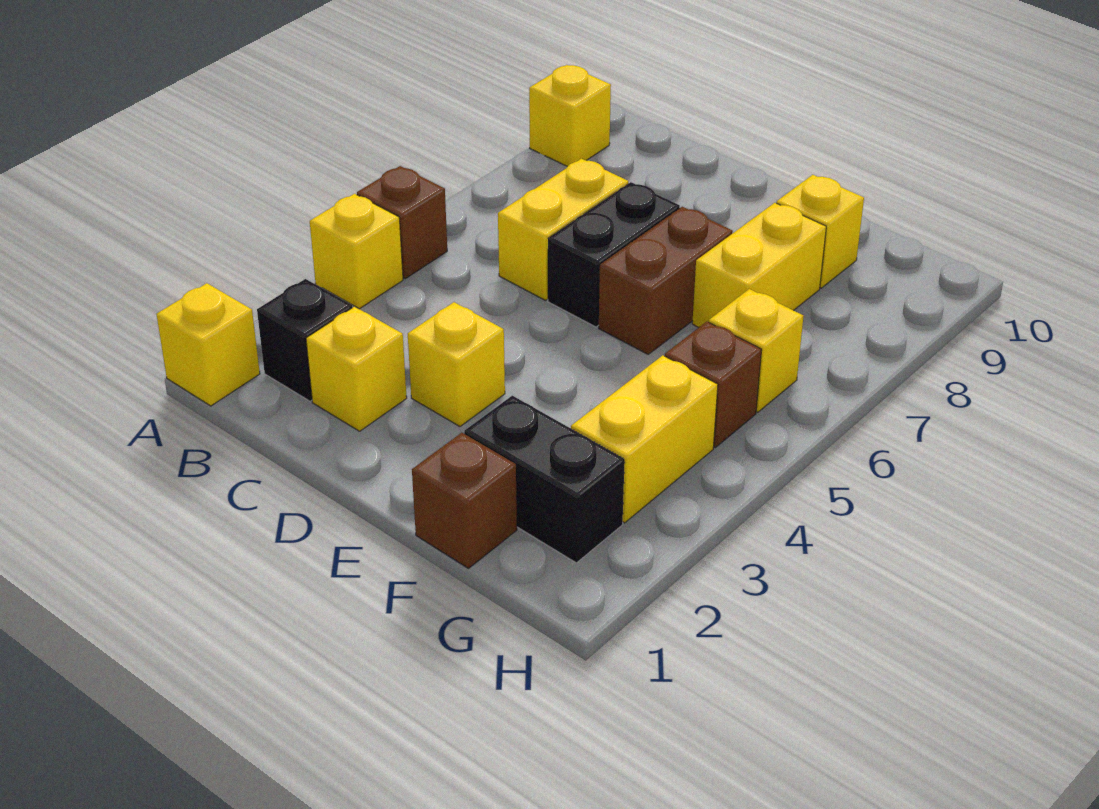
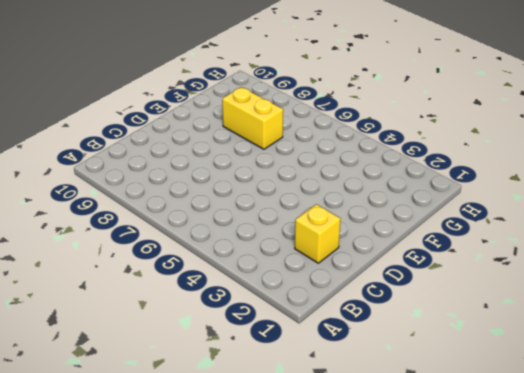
none -> yellow brick A1 level 1
none -> yellow brick A4 level 1
none -> brown brick A5 level 1

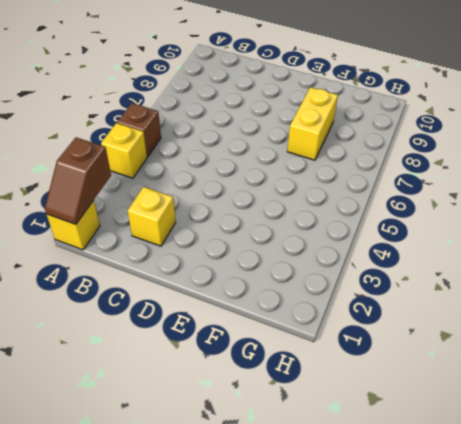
brown slope A1:A2 level 2 top 2 -> none
none -> yellow brick A9 level 1
none -> black brick B2 level 1
none -> yellow brick C6:C7 level 1

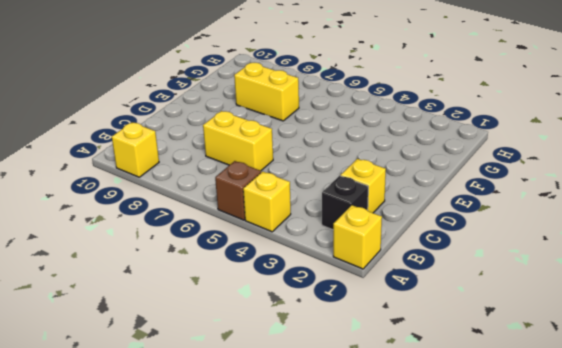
none -> yellow brick D3 level 1
none -> black brick D6:D7 level 1
none -> brown brick E6:E7 level 1

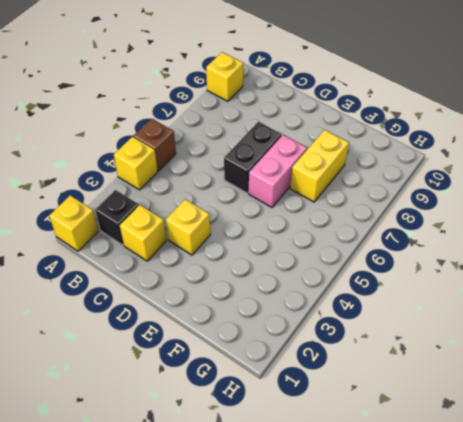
pink brick E6:E7 level 1 -> brown brick E6:E7 level 1
none -> yellow brick C6:C7 level 1
none -> brown brick F1 level 1
none -> black brick F2:G2 level 1

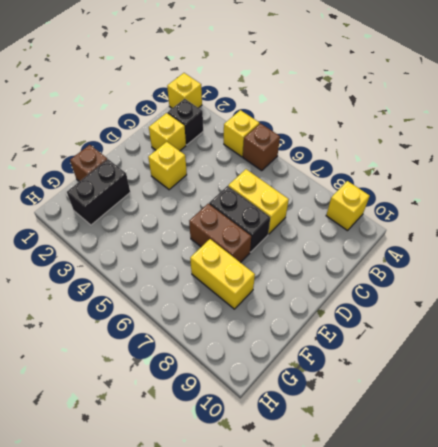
none -> yellow brick F9 level 1
none -> yellow brick G3:G4 level 1
none -> brown brick G5 level 1

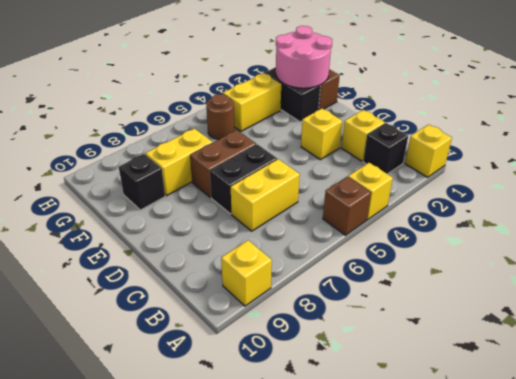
pink round brick F1:G2 level 2 -> none
black brick F9 level 1 -> yellow brick F9 level 1
brown round brick G5 level 1 -> brown brick G5 level 1
none -> yellow brick G6 level 1

